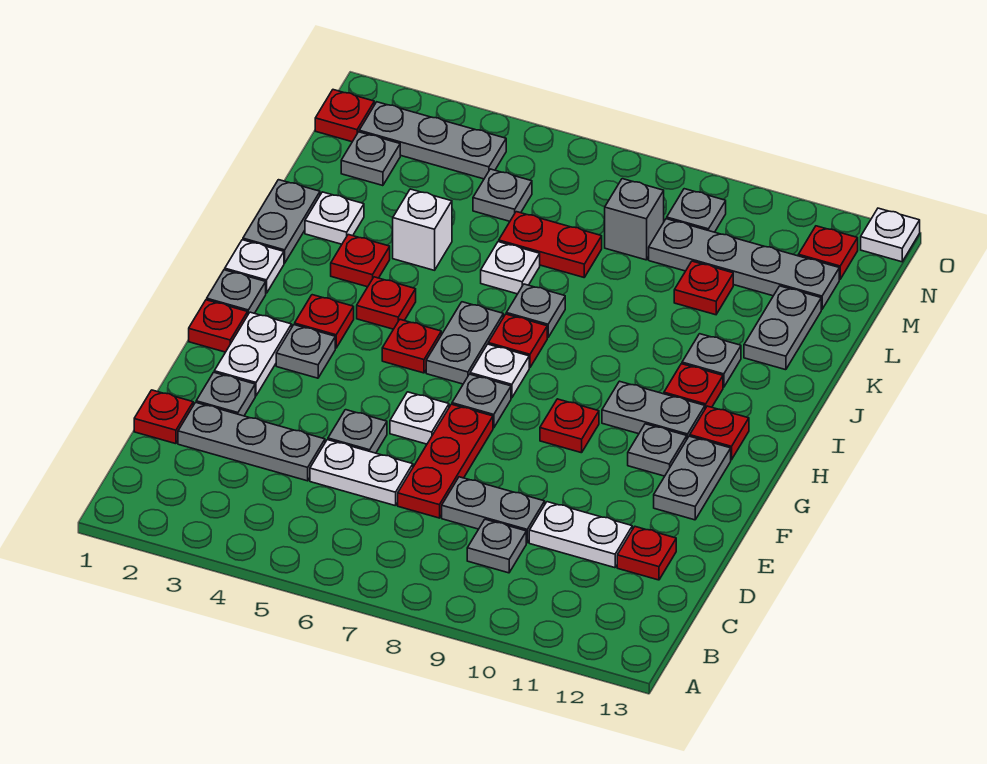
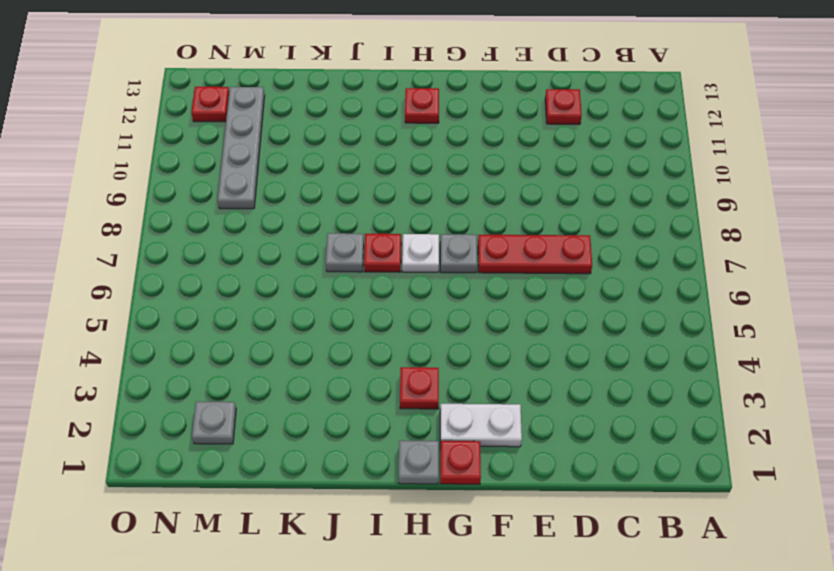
none -> grey plate C9 level 1
none -> red plate D1 level 1
none -> grey plate D2:D4 level 1
none -> white plate D5:D6 level 1

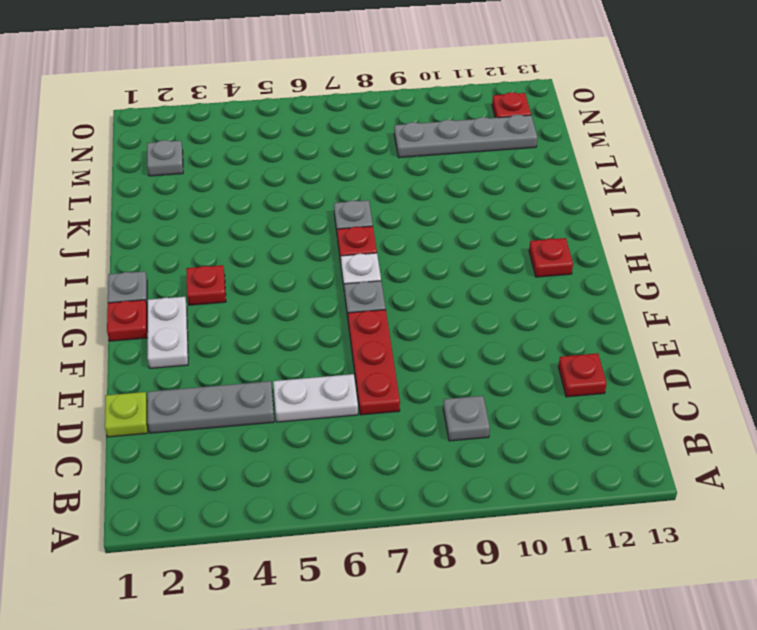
lime plate D1 level 1 -> red plate D1 level 1
none -> grey plate D8:D9 level 1
none -> white plate D10:D11 level 1
none -> grey plate E2 level 1
none -> grey plate E5 level 1

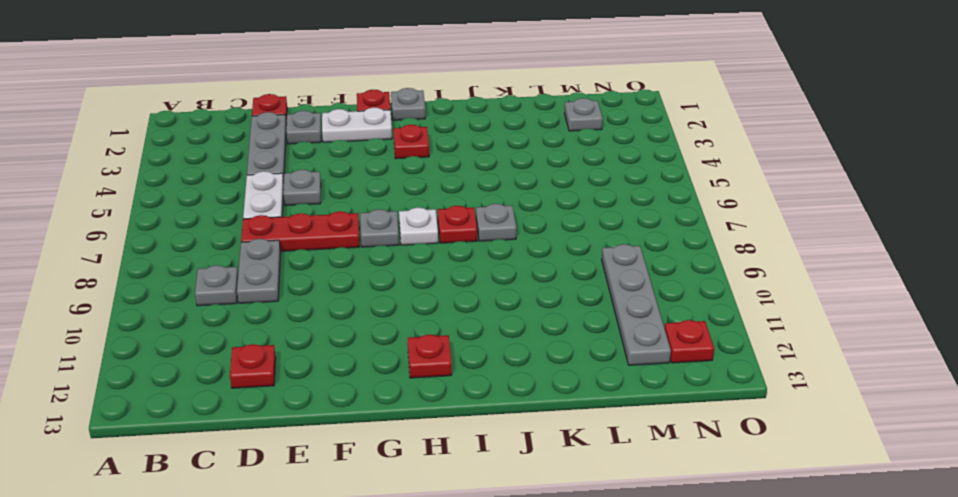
none -> white plate D10:D11 level 1
none -> white plate F6 level 1
none -> grey plate F12:G12 level 1
none -> grey plate G3 level 1

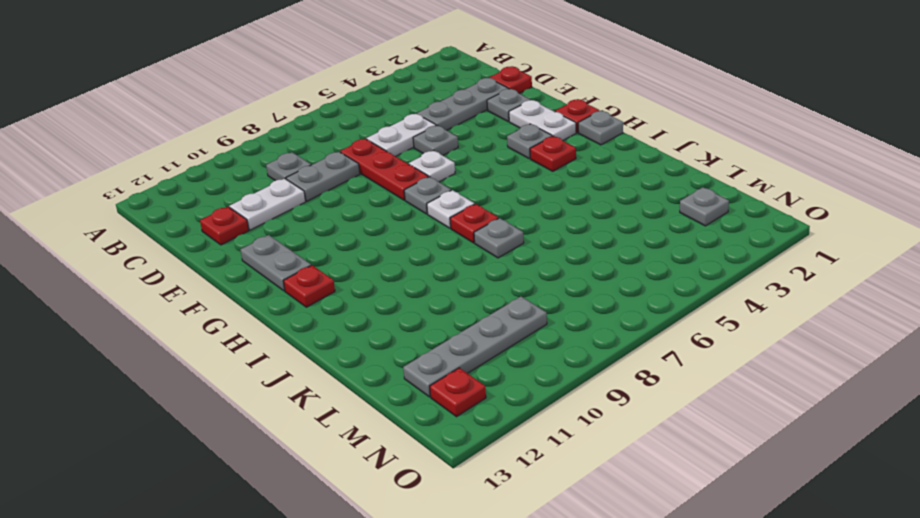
none -> red plate G9 level 1
none -> grey plate G11 level 1
none -> red plate H5 level 1
none -> grey plate H6:I6 level 1

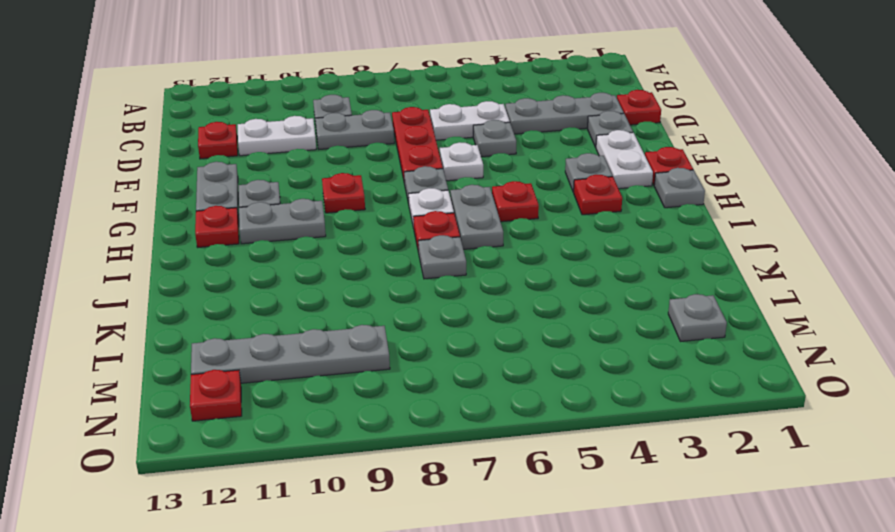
none -> white plate I1 level 1
none -> red plate I4 level 1
none -> red plate I11 level 1
none -> grey plate J1:K1 level 1

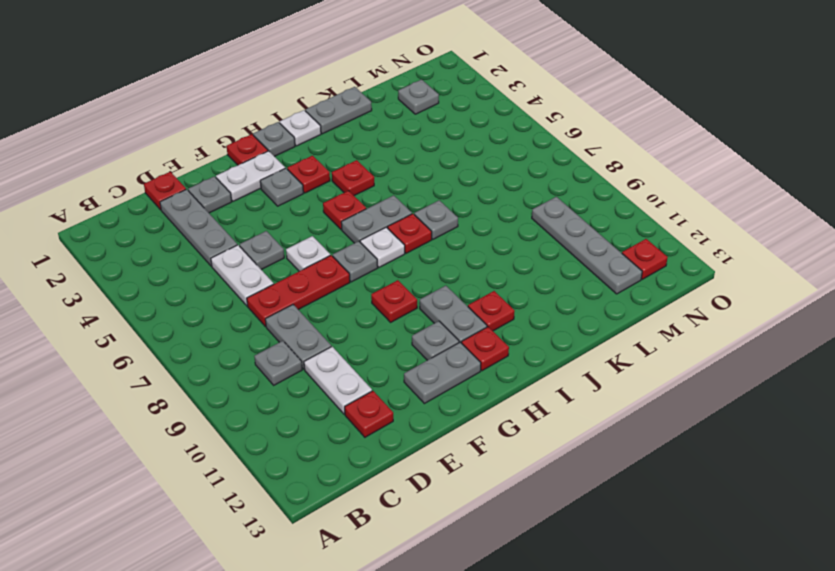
none -> red plate J3 level 1
none -> grey plate J11 level 1
none -> white plate K2 level 1
none -> white brick K4 level 1

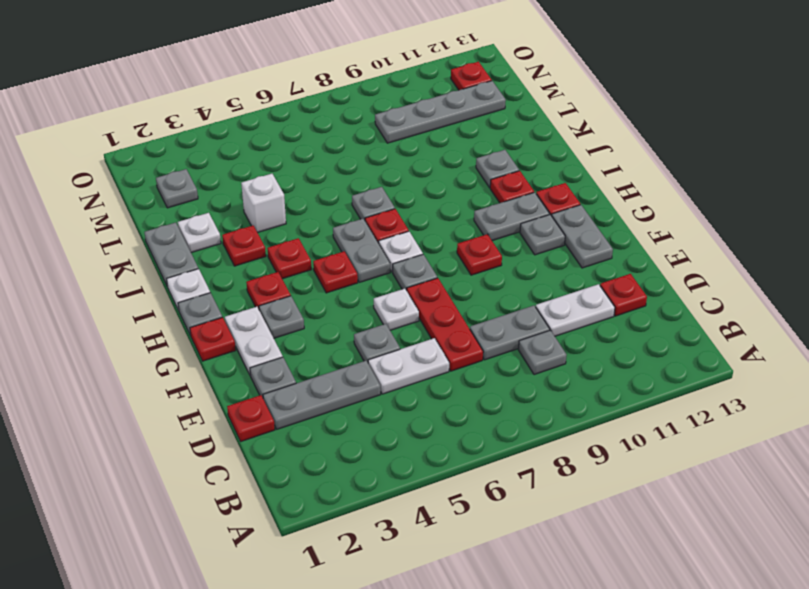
none -> white plate K6 level 1
none -> grey plate K12:L12 level 1
none -> red plate L6:L7 level 1
none -> red plate L10 level 1

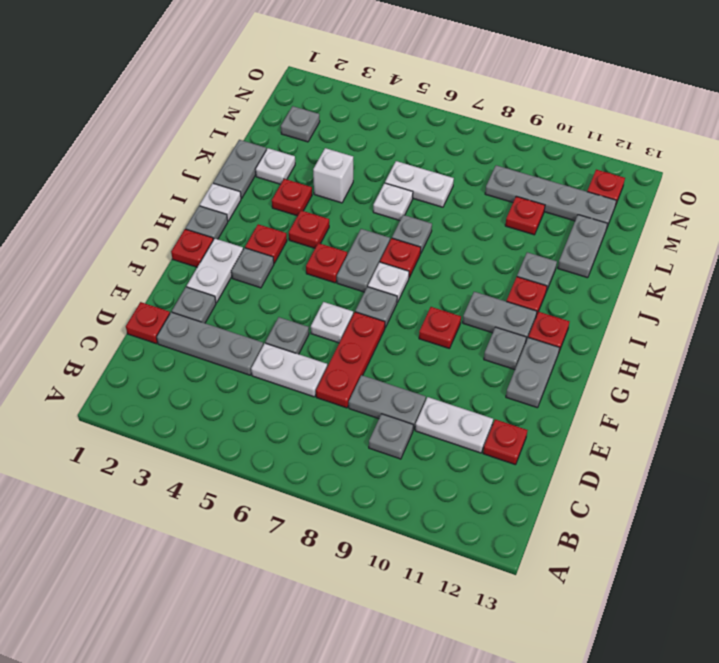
white plate L6:L7 level 1 -> red plate L6:L7 level 1
none -> grey plate M5 level 1
none -> grey brick M8 level 1
none -> red plate N1 level 1
none -> grey plate N2:N4 level 1

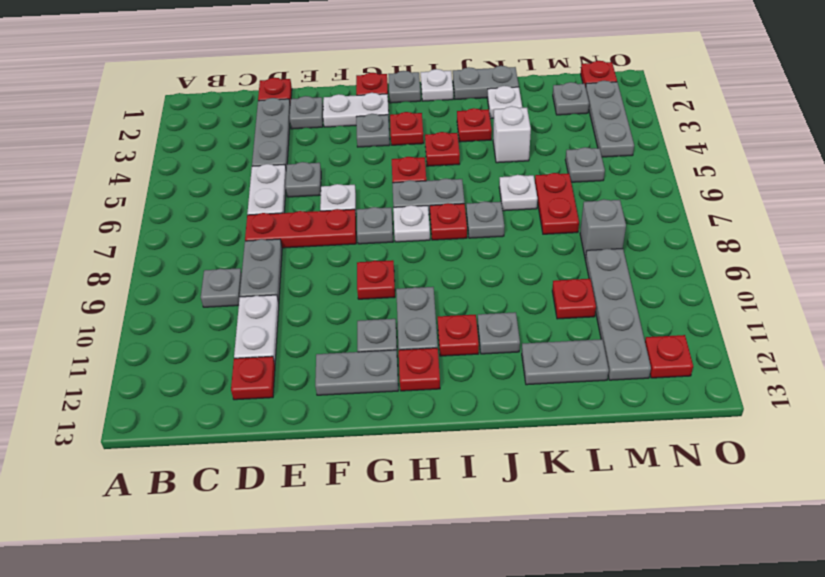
none -> grey plate N9 level 1
none -> white plate O13 level 1

